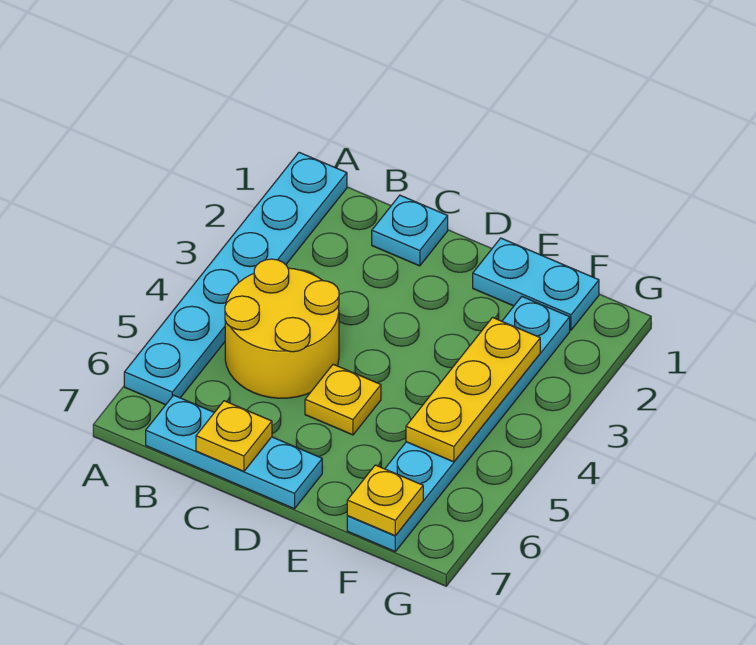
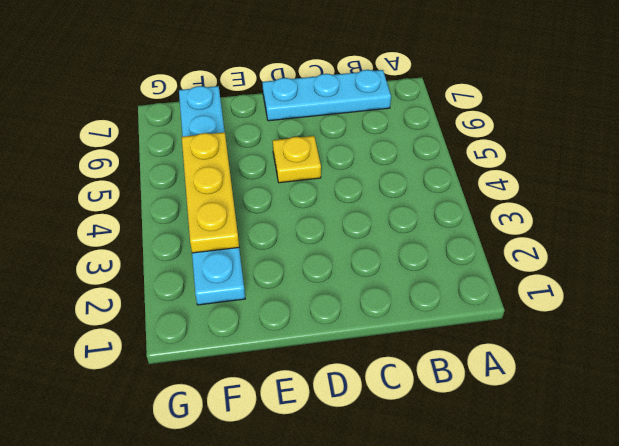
none -> cyan plate A1:A6 level 1
none -> yellow round brick B4:C5 level 1

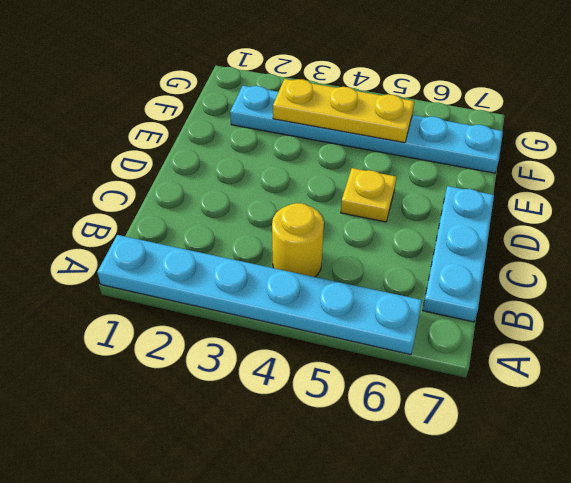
yellow round brick B4 level 1 -> yellow round brick B4:C5 level 1
none -> cyan plate C1 level 1
none -> cyan plate E1:F1 level 1

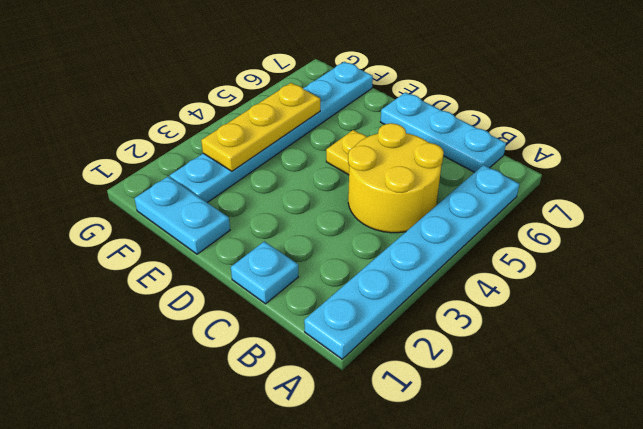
none -> yellow plate C7 level 2
none -> yellow plate F7 level 2

